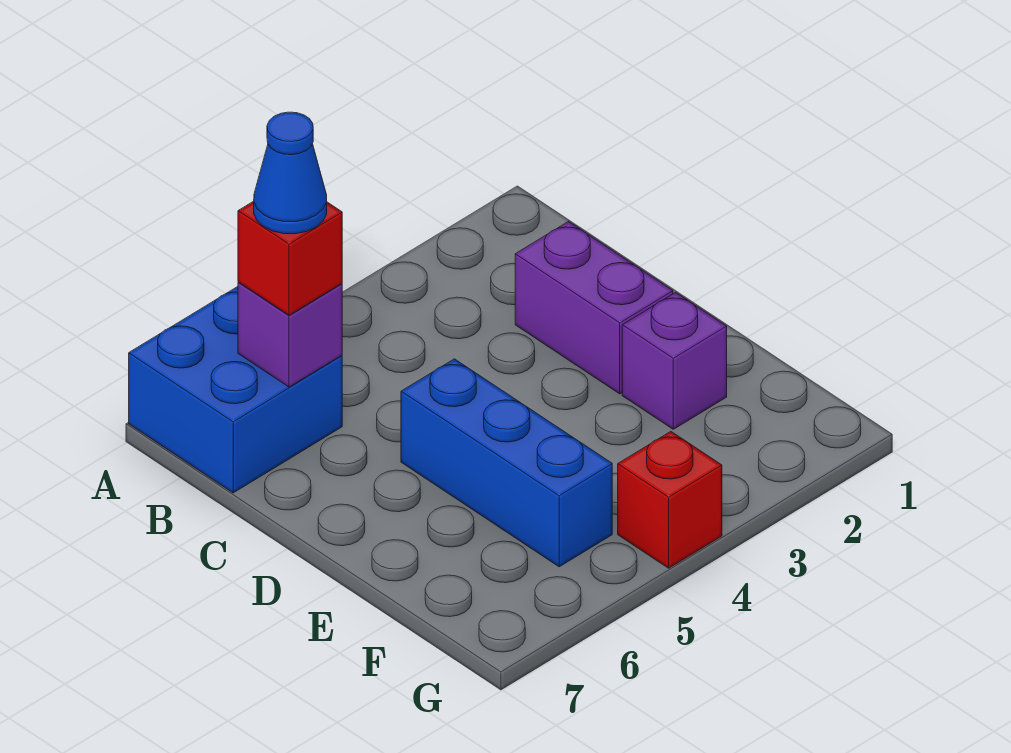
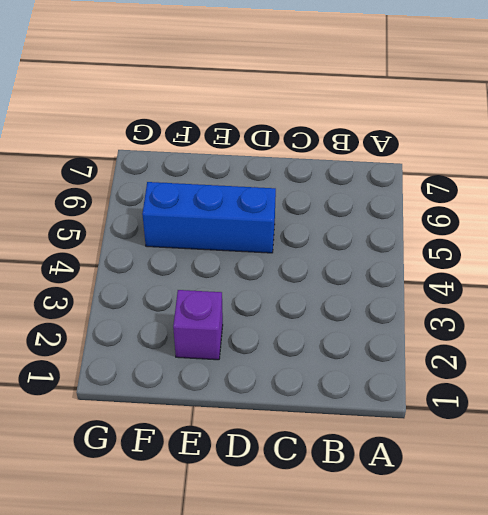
none -> blue brick A6:B7 level 1
none -> purple brick C2:D2 level 1

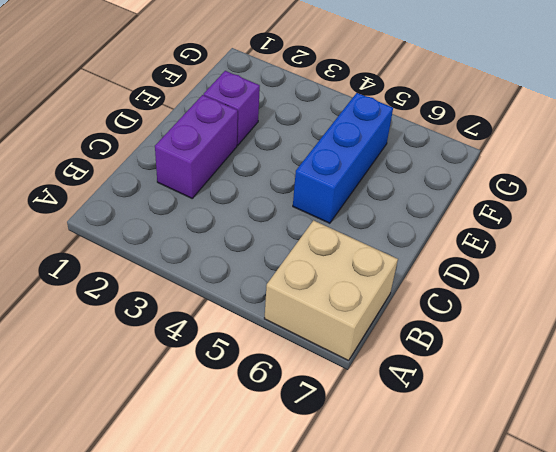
tan brick A6:B7 level 1 -> blue brick A6:B7 level 1
none -> red brick G4 level 1
none -> purple brick B6 level 2

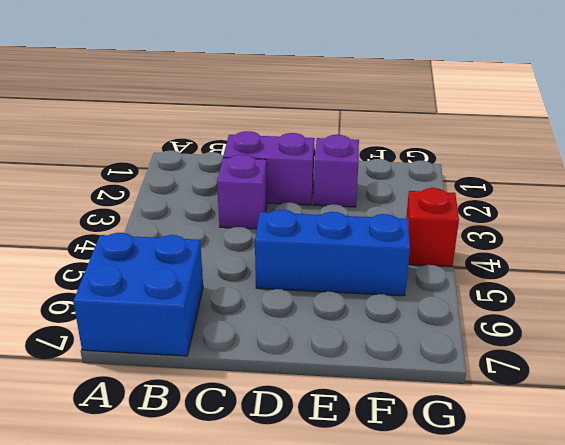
purple brick C3 level 1 -> purple brick B6 level 2
none -> red brick B6 level 3
none -> blue cone B6 level 4

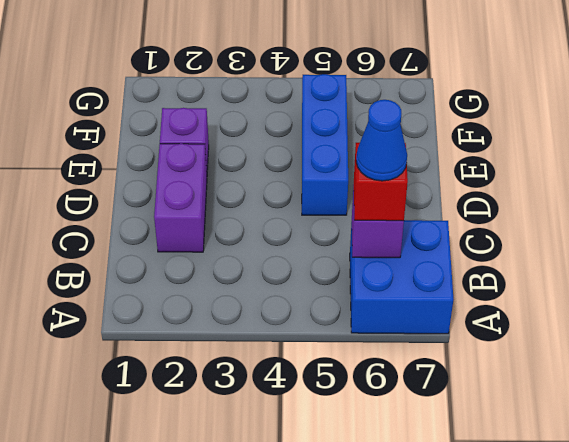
none -> red brick G4 level 1

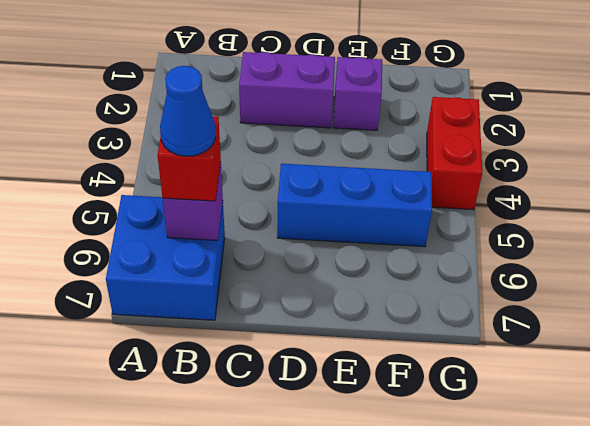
red brick G3:G4 level 1 -> red brick G4 level 1

